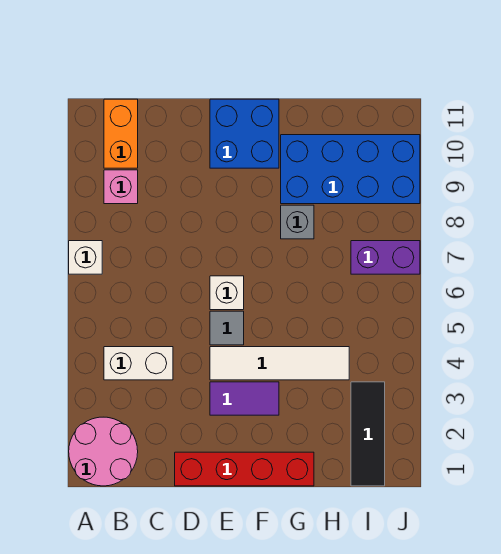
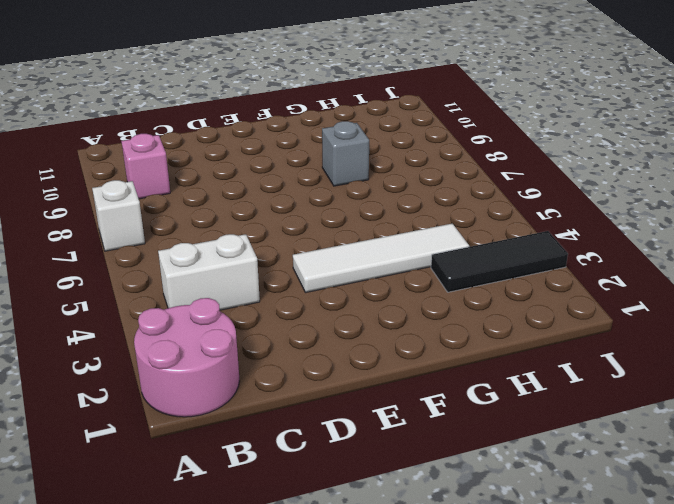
black tile H3:J3 level 1 -> black tile I1:I3 level 1
none -> orange brick B10:B11 level 1
none -> red brick D1:G1 level 1
none -> purple tile E3:F3 level 1

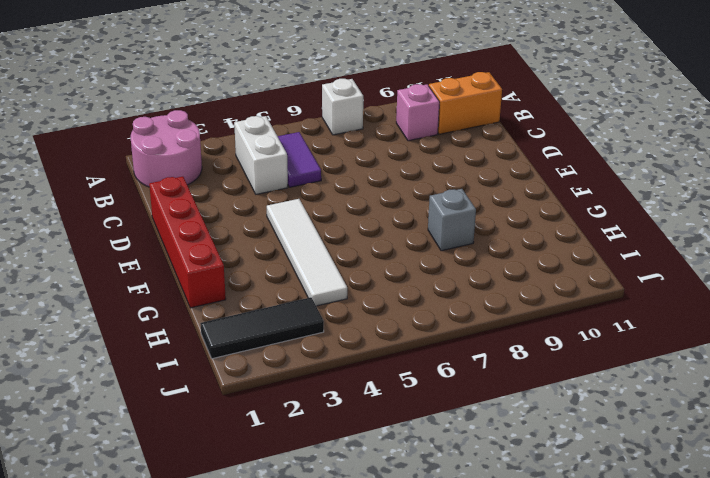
purple tile B5:C5 level 1 -> purple tile E3:F3 level 1
none -> grey tile E5 level 1
none -> white brick E6 level 1
none -> blue brick E10:F11 level 1

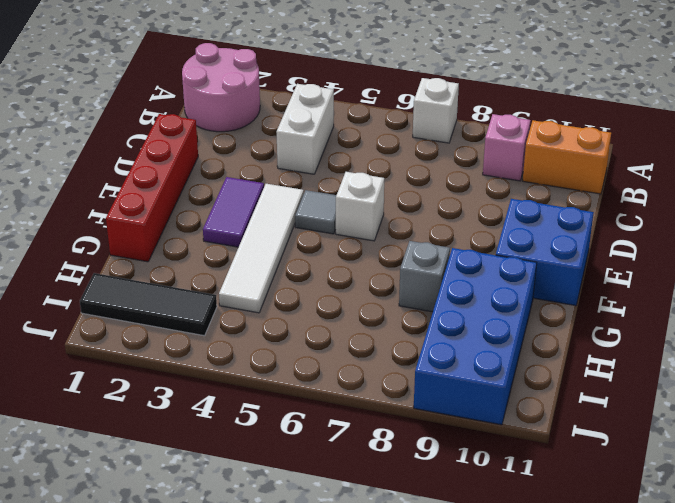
none -> purple brick I7:J7 level 1

